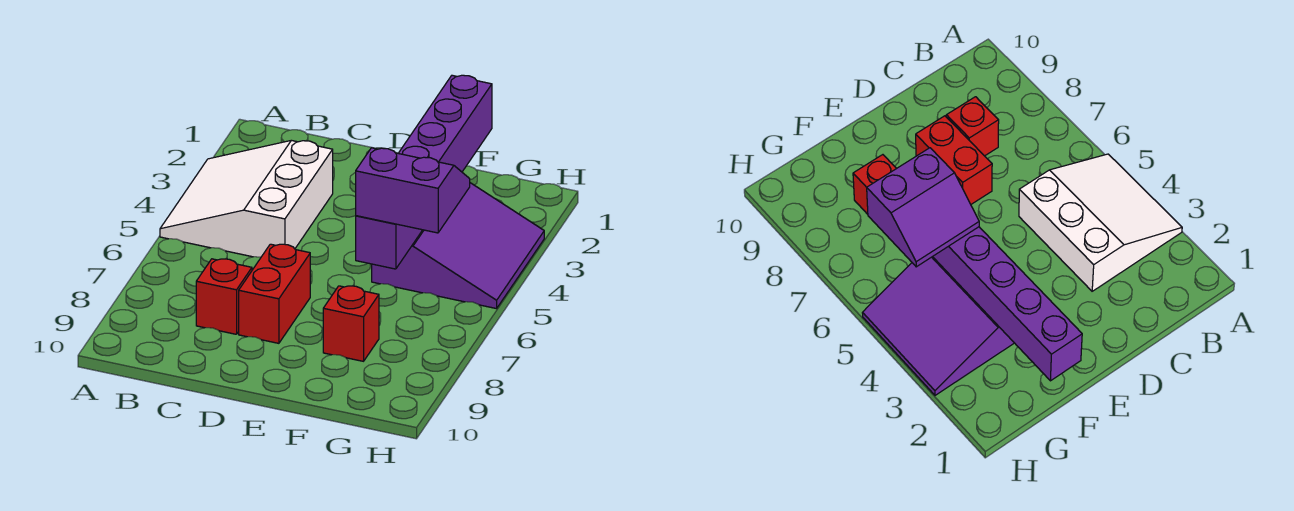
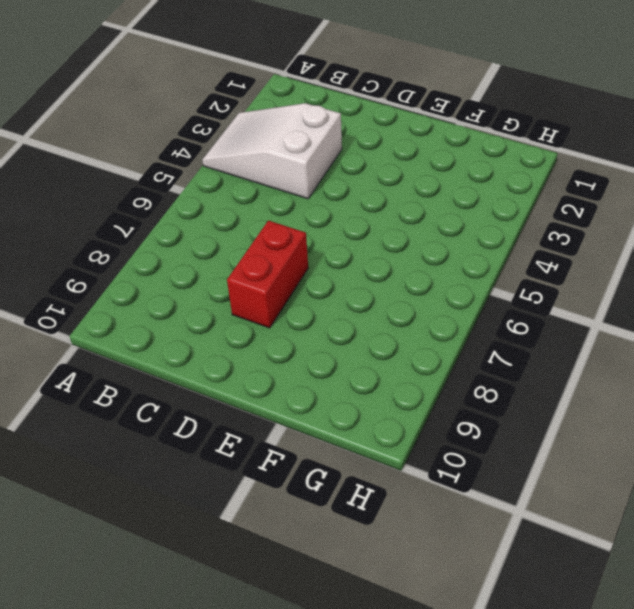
white slope A3:C4 level 1 top C -> white slope A3:C5 level 1 top C
none -> red brick C8 level 1
none -> purple slope F3:H5 level 1 top F

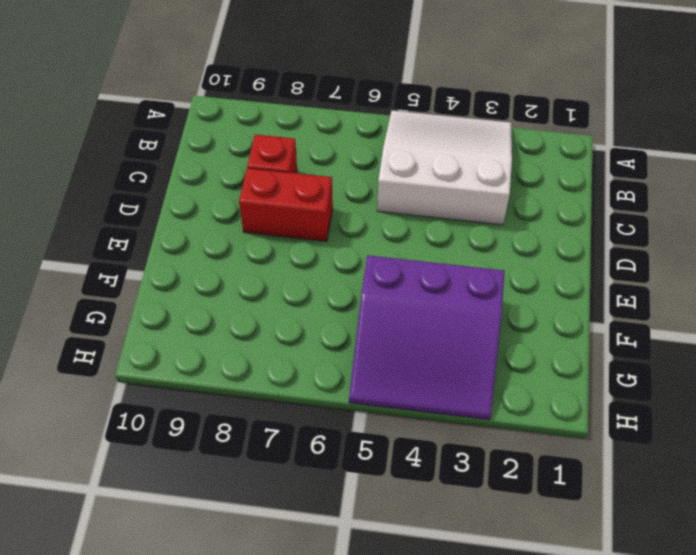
none -> red brick F8 level 1
none -> purple brick F1:F6 level 2

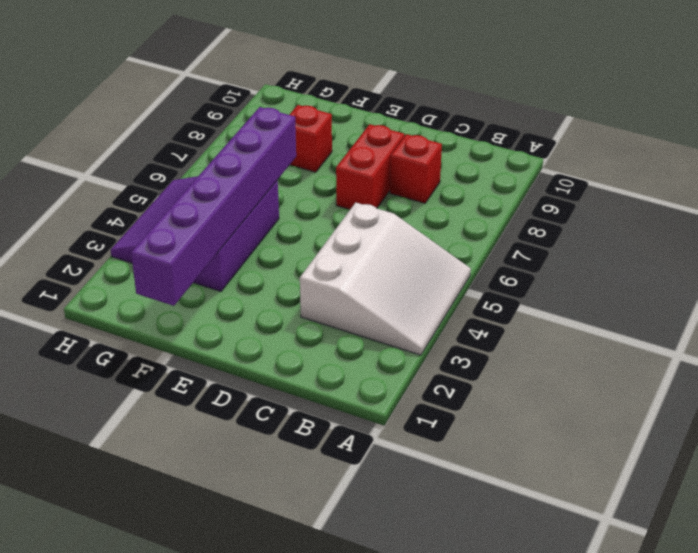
none -> purple slope F5:G6 level 3 top 6

